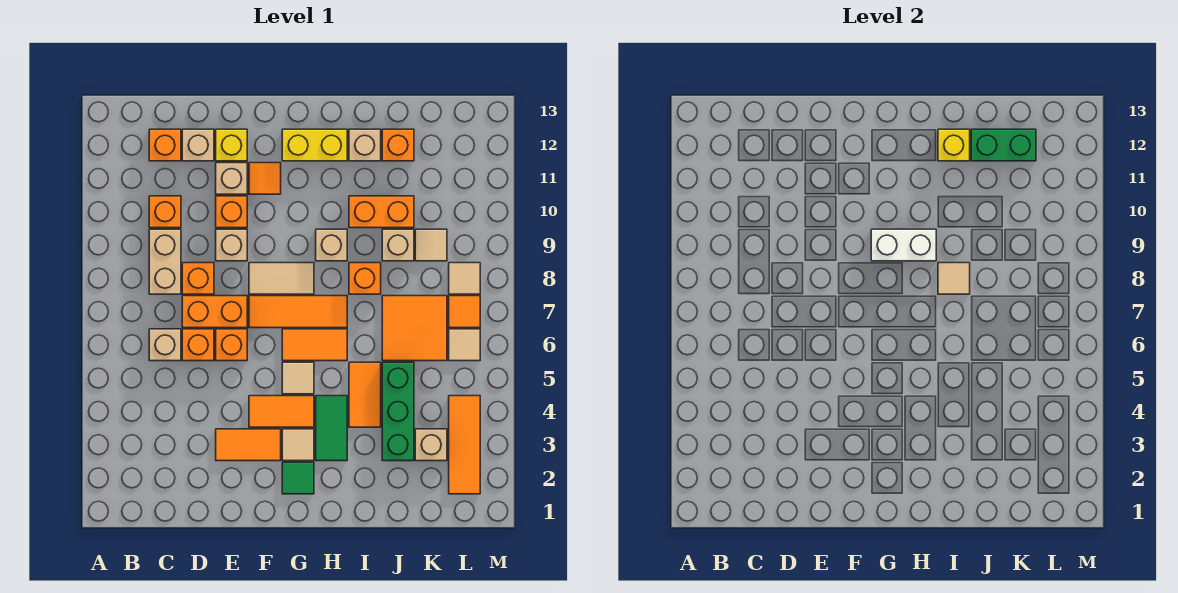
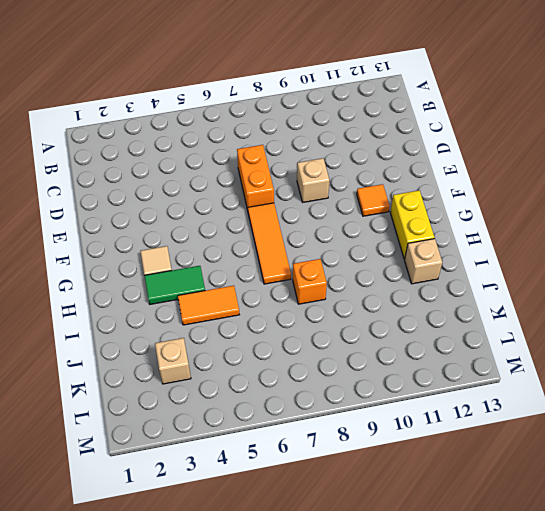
none -> tan brick C6 level 1
none -> tan brick C8:C9 level 1
none -> orange brick C10 level 1
none -> orange brick C12 level 1

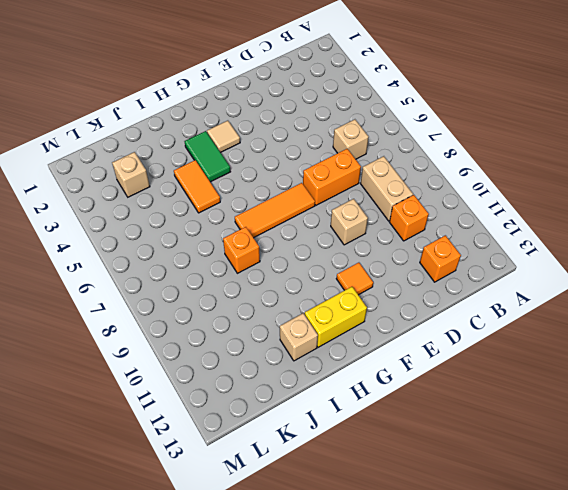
none -> orange brick D6 level 1
none -> orange brick D8 level 1
none -> tan brick D12 level 1
none -> orange tile E3:F3 level 1

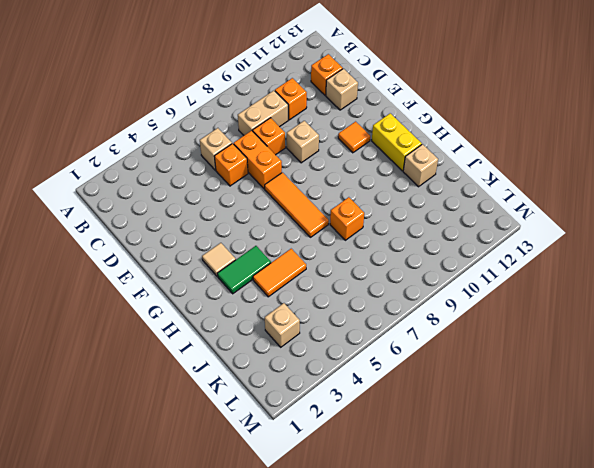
none -> orange tile E3:F3 level 1
none -> orange brick E6 level 1
none -> orange brick E10 level 1
none -> tan brick E11 level 1

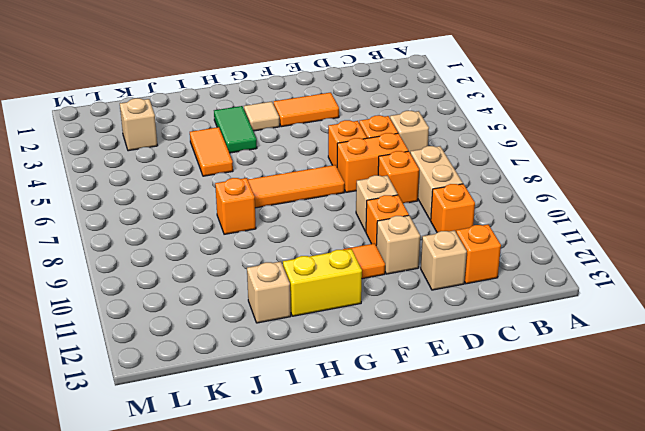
none -> yellow brick E12 level 1
none -> orange tile F4:G4 level 1
none -> tan tile F8:G8 level 1
none -> green tile G2 level 1

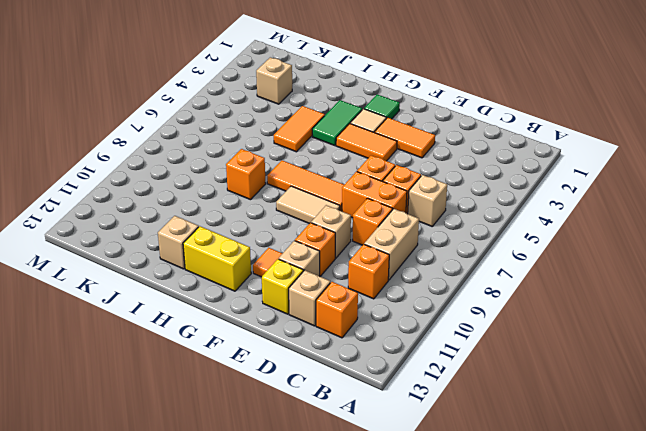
none -> tan tile G5 level 1
none -> orange tile G6:H6 level 1
none -> tan brick H9 level 1
none -> orange brick I10:J10 level 1

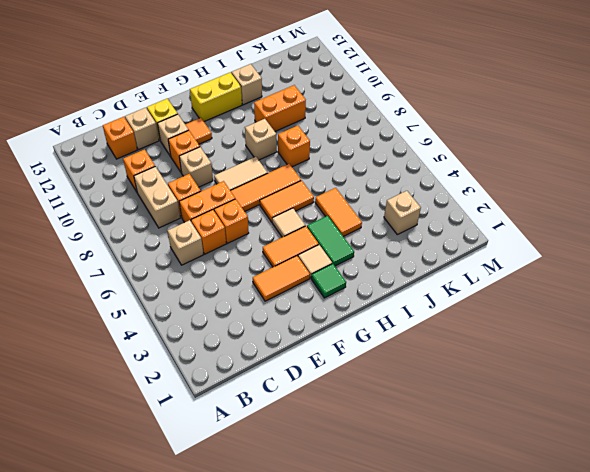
none -> green brick J3:J5 level 1
none -> orange tile J6:K7 level 1
none -> tan brick J9 level 1
none -> orange brick J12 level 1

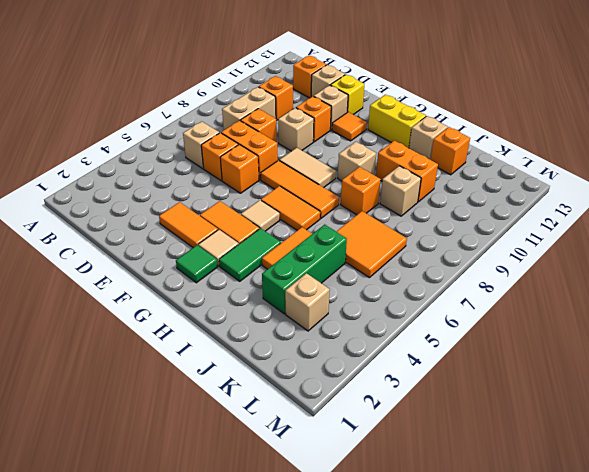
none -> tan tile K9 level 1
none -> orange tile L2:L4 level 1
none -> tan tile L6 level 1
none -> orange tile L7 level 1

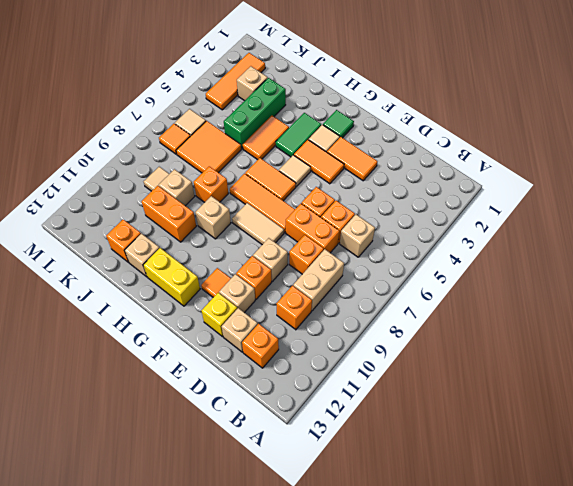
none -> tan tile L8 level 1
none -> white brick G9:H9 level 2
none -> tan tile I8 level 2
none -> yellow brick I12 level 2

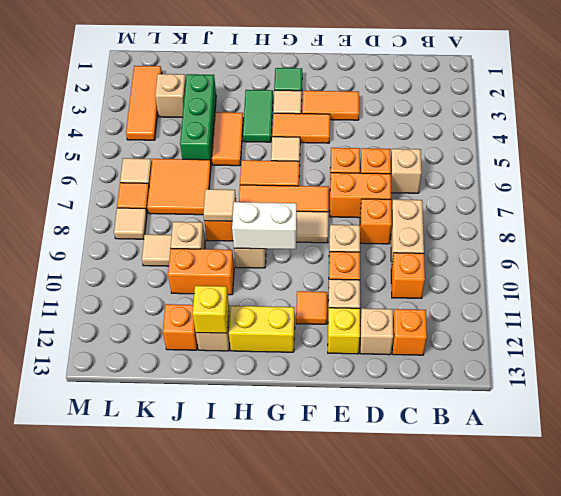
none -> green brick J12:K12 level 2

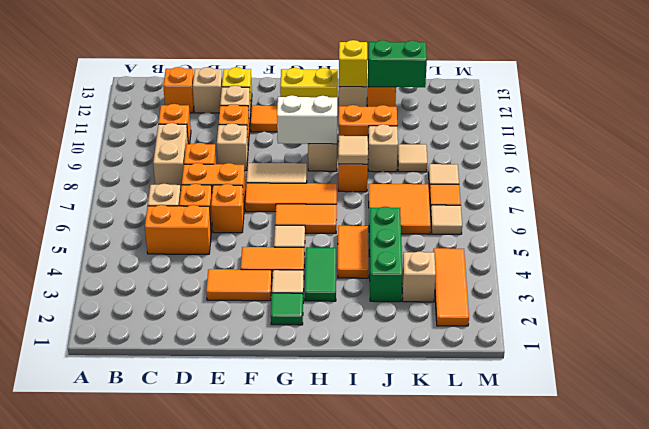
orange brick C5:D5 level 1 -> none

